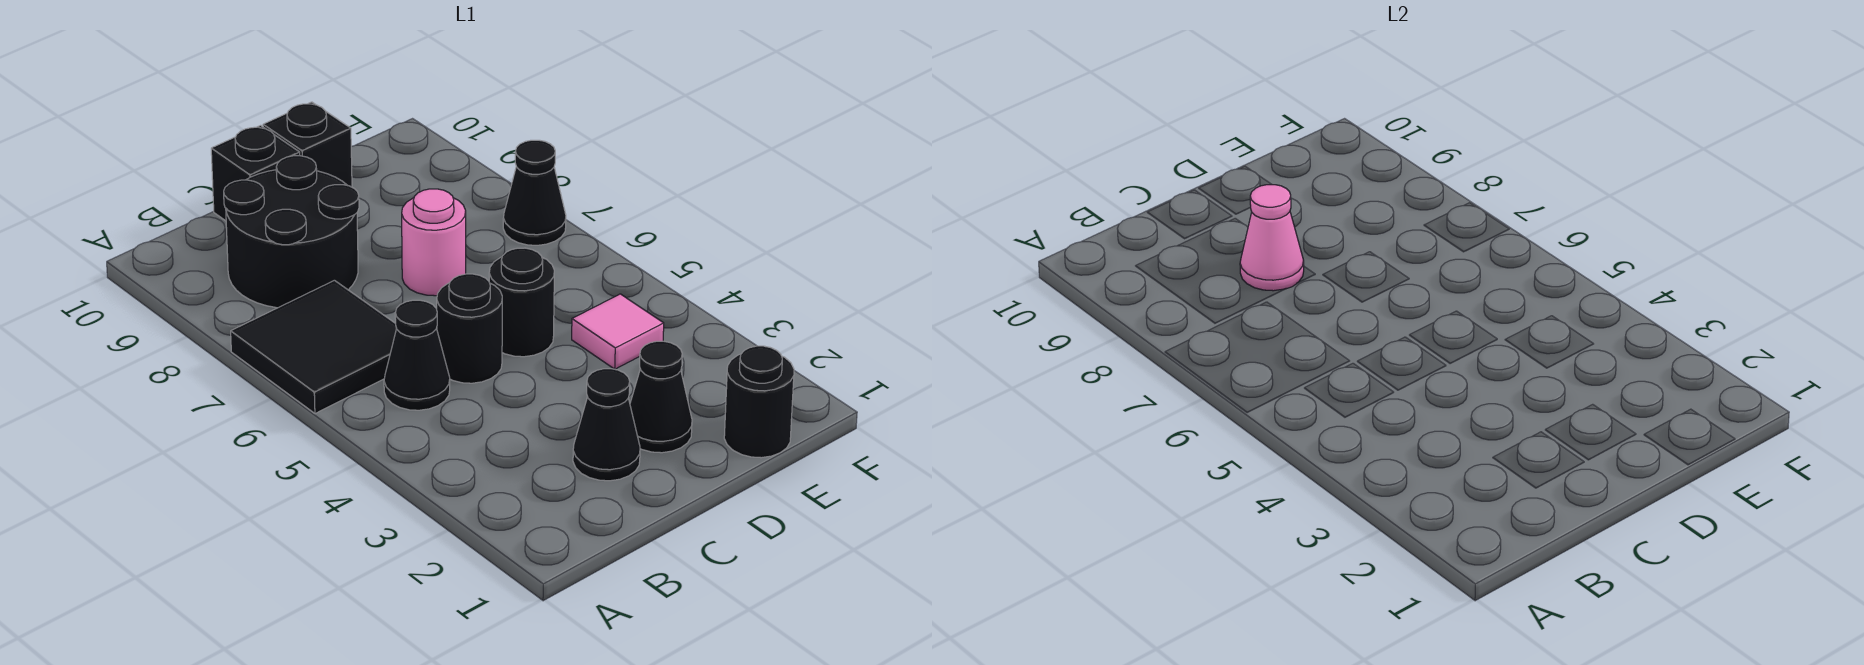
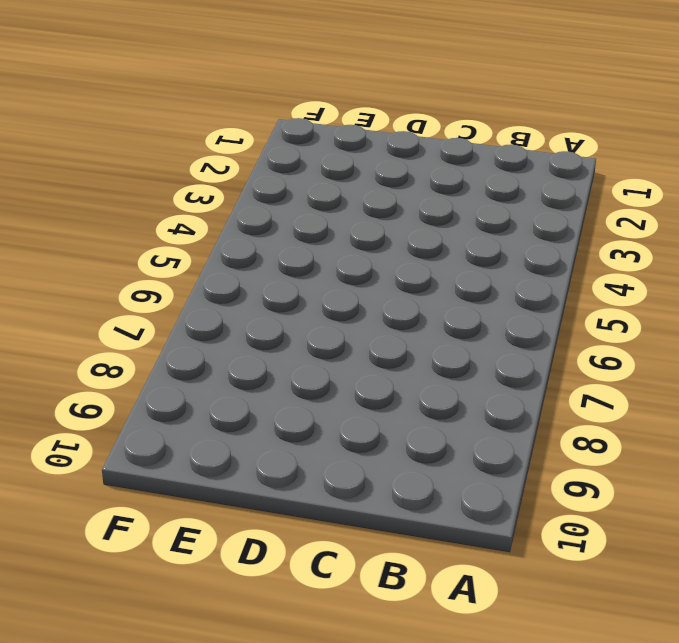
none -> black tile A6:B7 level 1
none -> black cone B5 level 1
none -> black round brick B8:C9 level 1

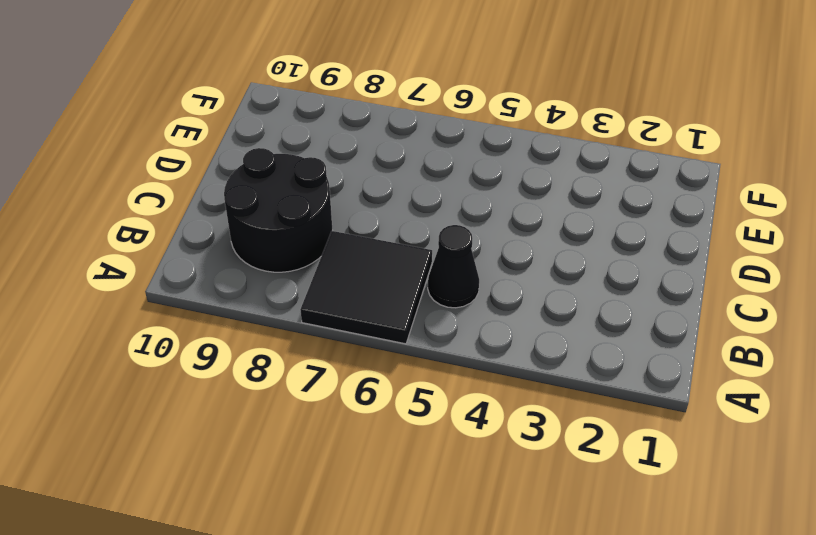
none -> black cone C2 level 1
none -> black round brick C5 level 1
none -> black brick C10 level 1

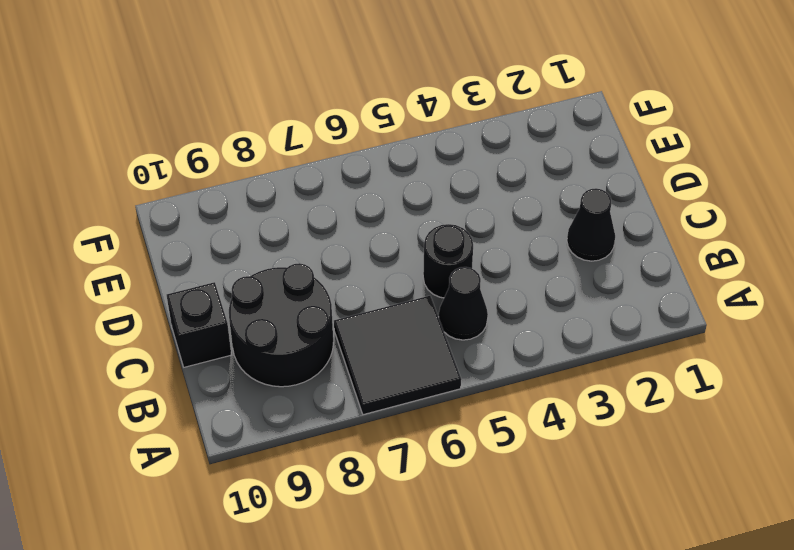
none -> black cone D2 level 1
none -> black round brick D5 level 1
none -> pink round brick D7 level 1

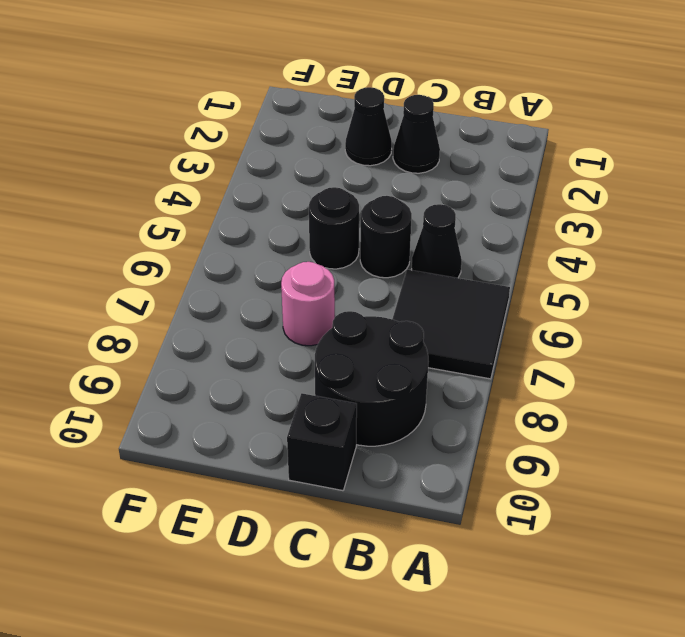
none -> black brick D10 level 1
none -> black round brick E1 level 1
none -> pink tile E4 level 1

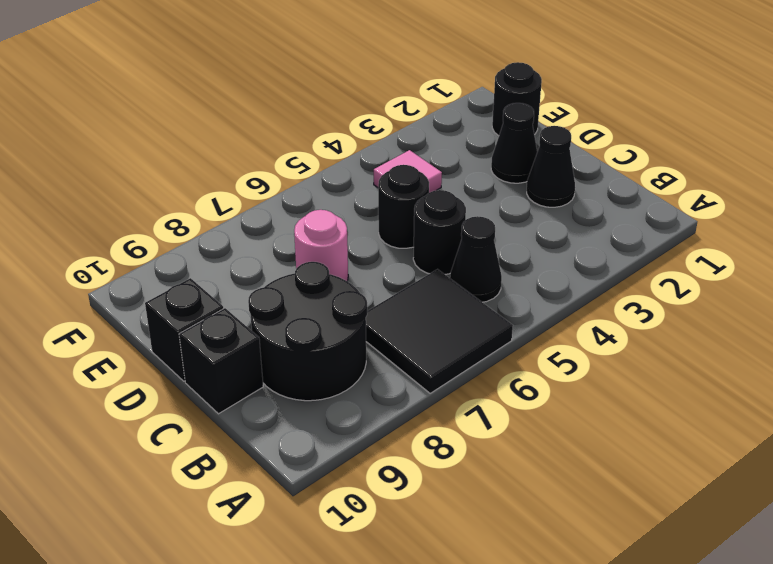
none -> black cone F7 level 1
none -> pink cone C8 level 2

